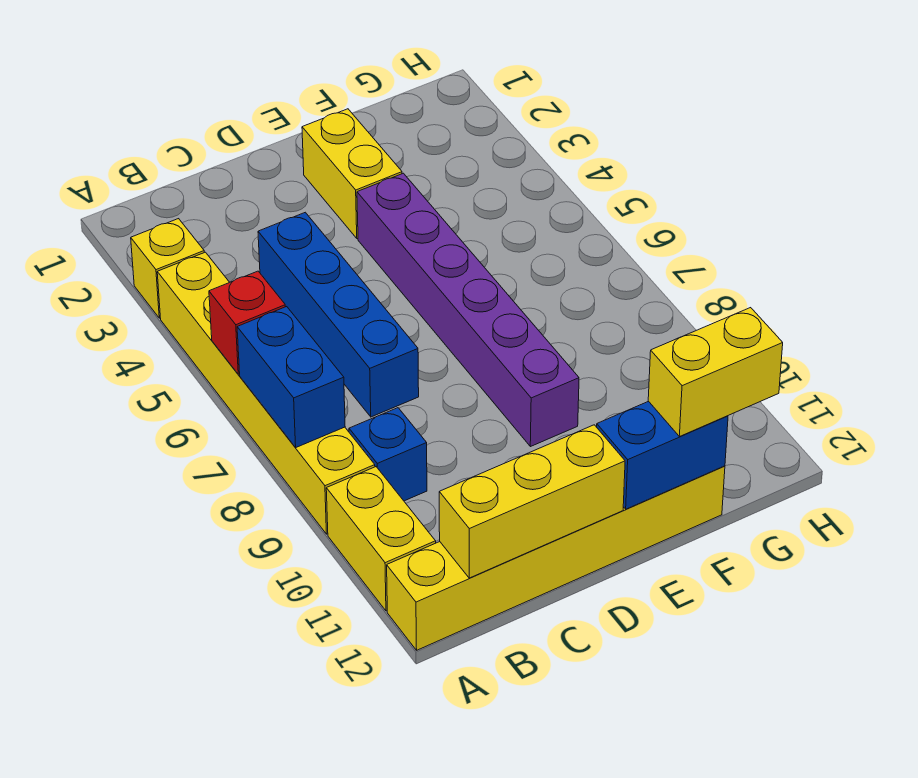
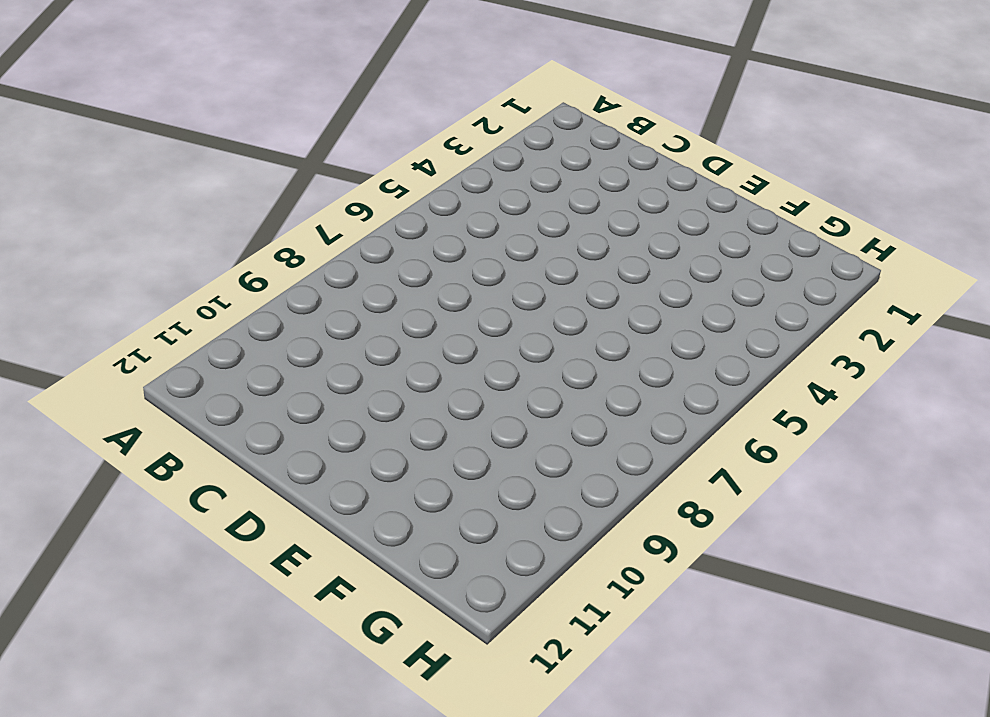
none -> yellow brick A3 level 1
none -> yellow brick A4:A9 level 1
none -> yellow brick A10:A11 level 1

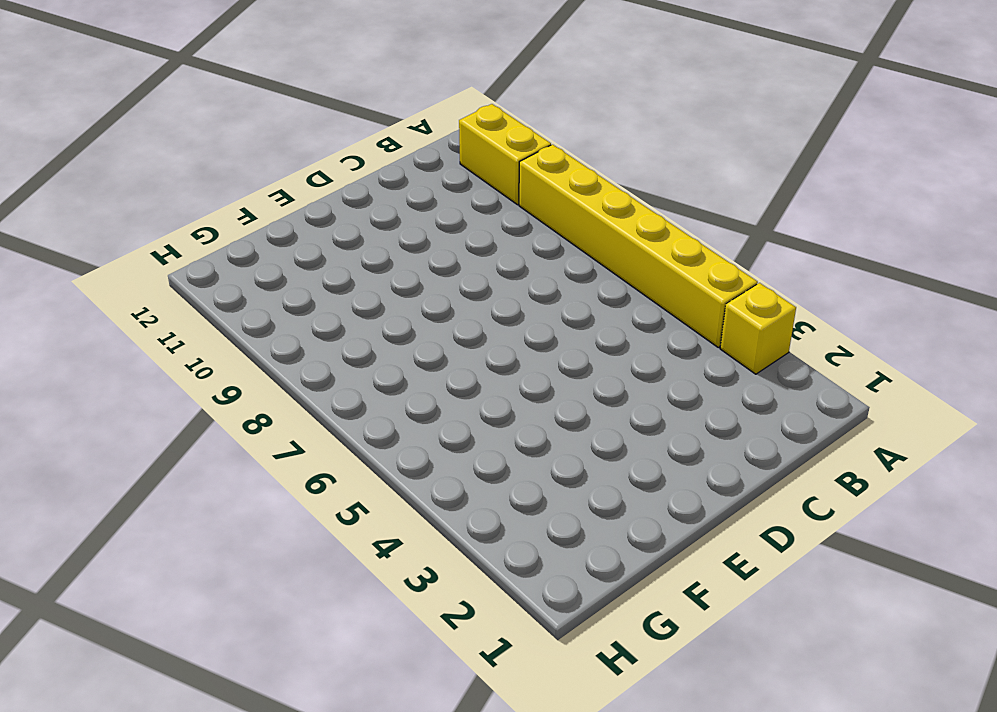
none -> yellow brick A12:F12 level 1
none -> blue brick B9 level 1
none -> blue brick C4:C7 level 1

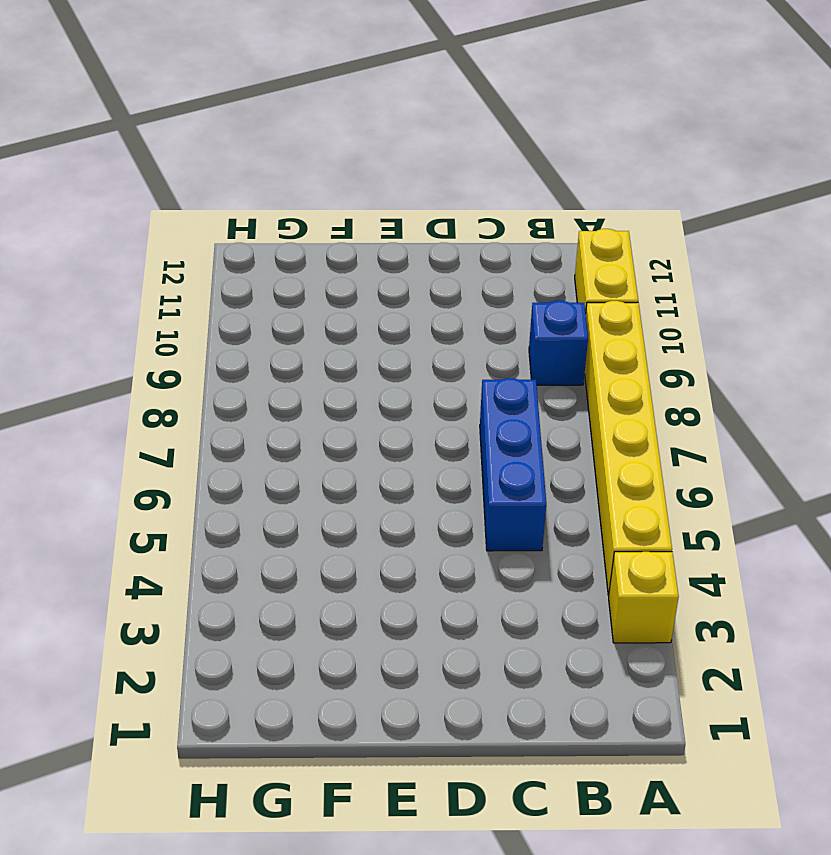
blue brick C5:C7 level 1 -> blue brick C4:C7 level 1
none -> yellow brick A12:F12 level 1
none -> yellow brick E2:E3 level 1
none -> purple brick E4:E9 level 1

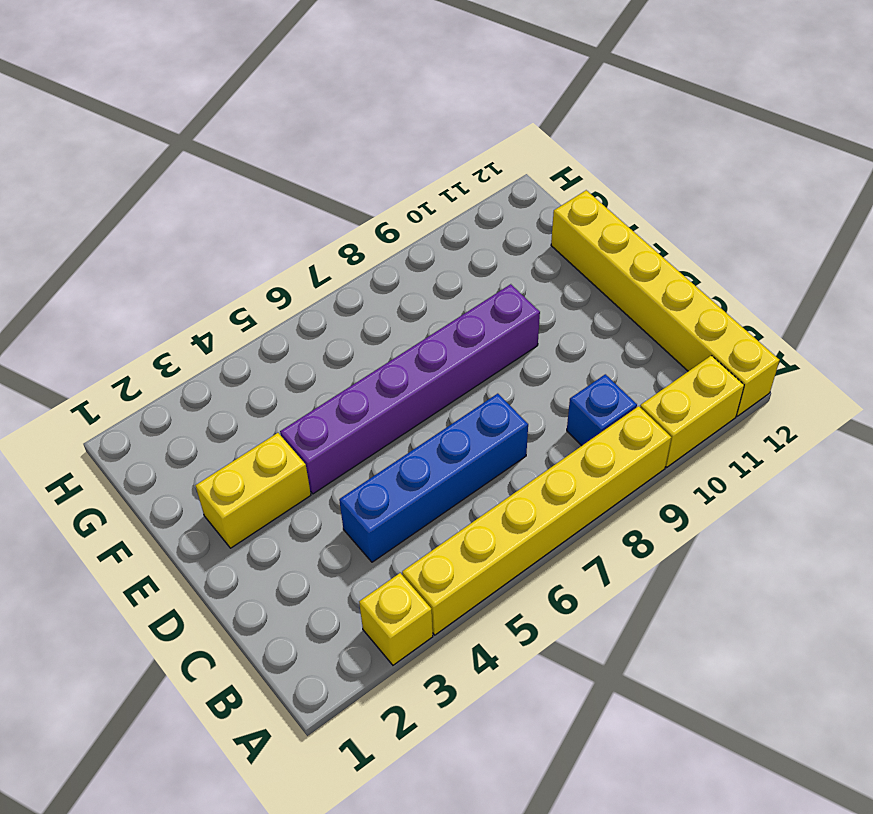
none -> red brick A6 level 2
none -> blue brick A7:A8 level 2
none -> yellow brick B12:D12 level 2

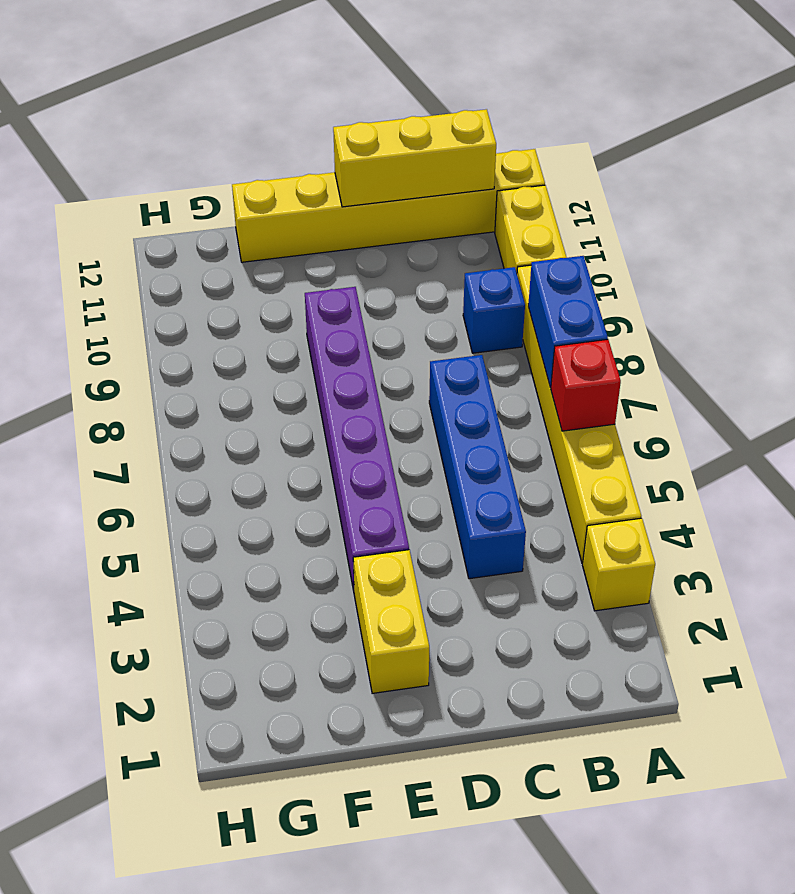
none -> blue brick E12:F12 level 2
none -> yellow brick F12:G12 level 3

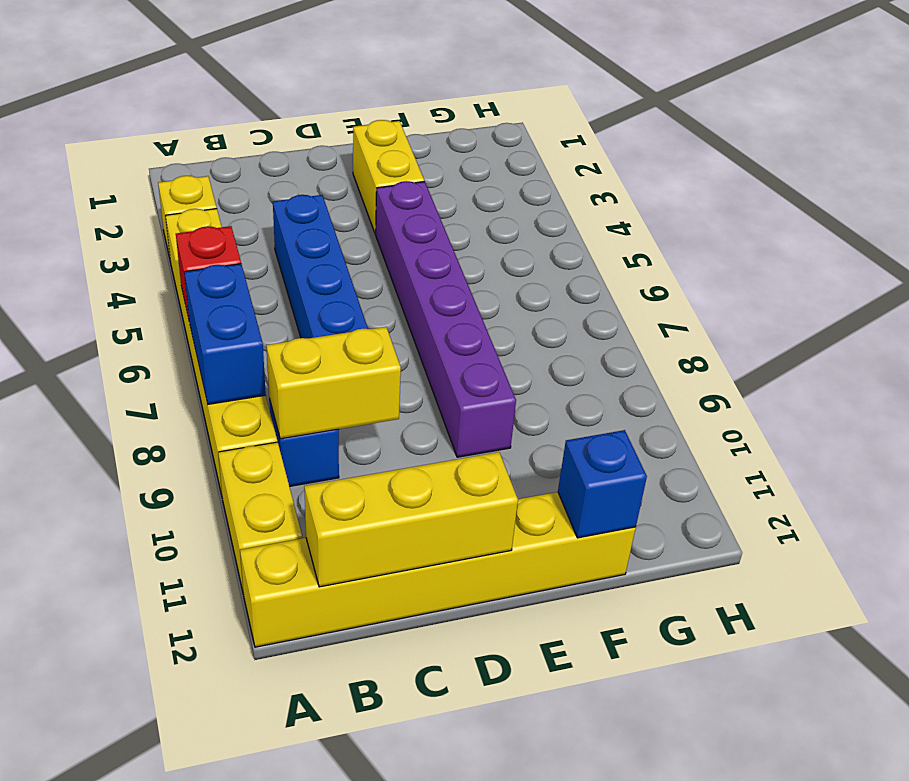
yellow brick B9:C9 level 2 -> yellow brick F12:G12 level 3
blue brick F12 level 2 -> blue brick E12:F12 level 2

